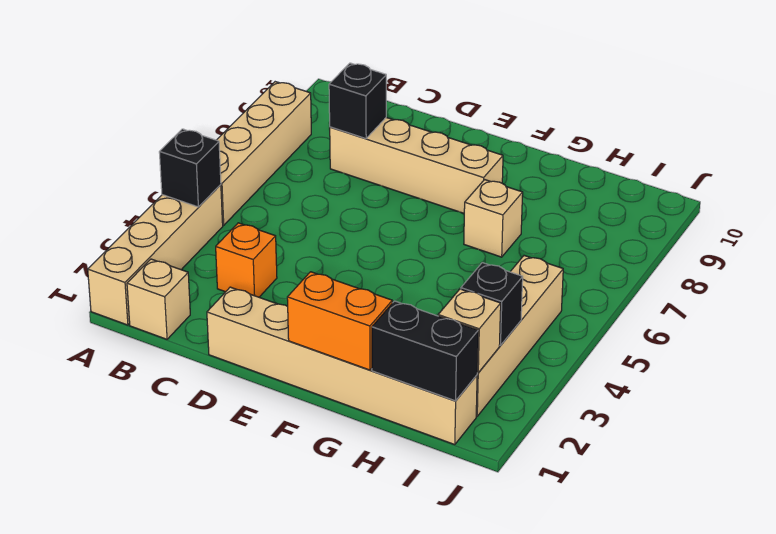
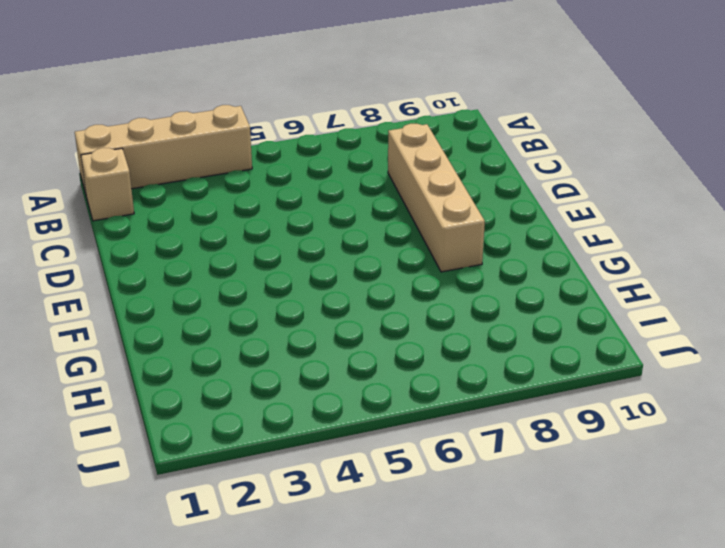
none -> tan brick A5:A8 level 1
none -> orange brick C3 level 1
none -> tan brick D1:I1 level 1

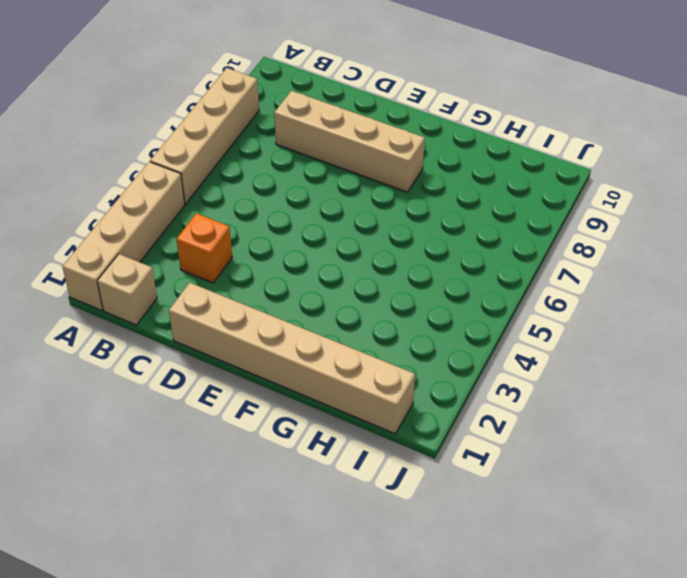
none -> tan brick G7 level 1
none -> tan brick I2:I5 level 1
none -> black brick A4 level 2

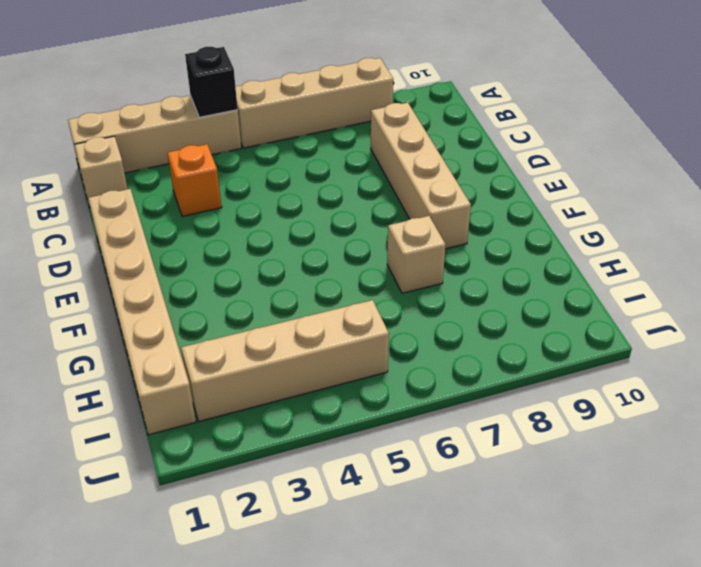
none -> black brick C8 level 2
none -> orange brick F1:G1 level 2
none -> black brick H1:I1 level 2

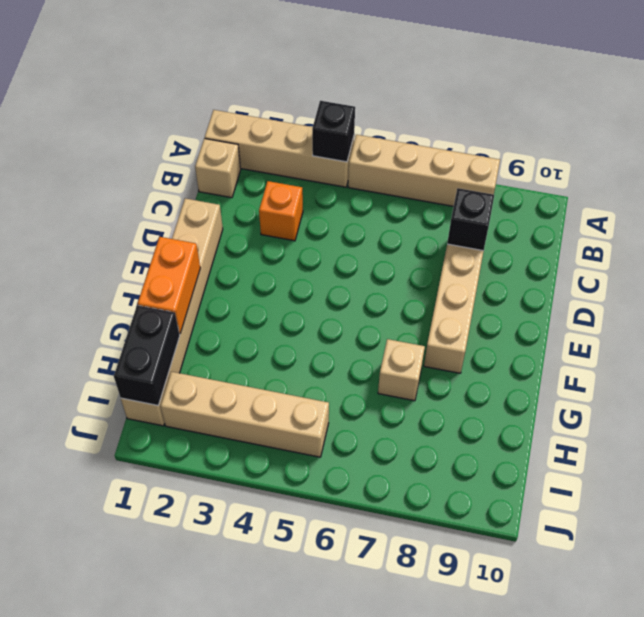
none -> tan brick I2 level 2
none -> black brick I3 level 2

